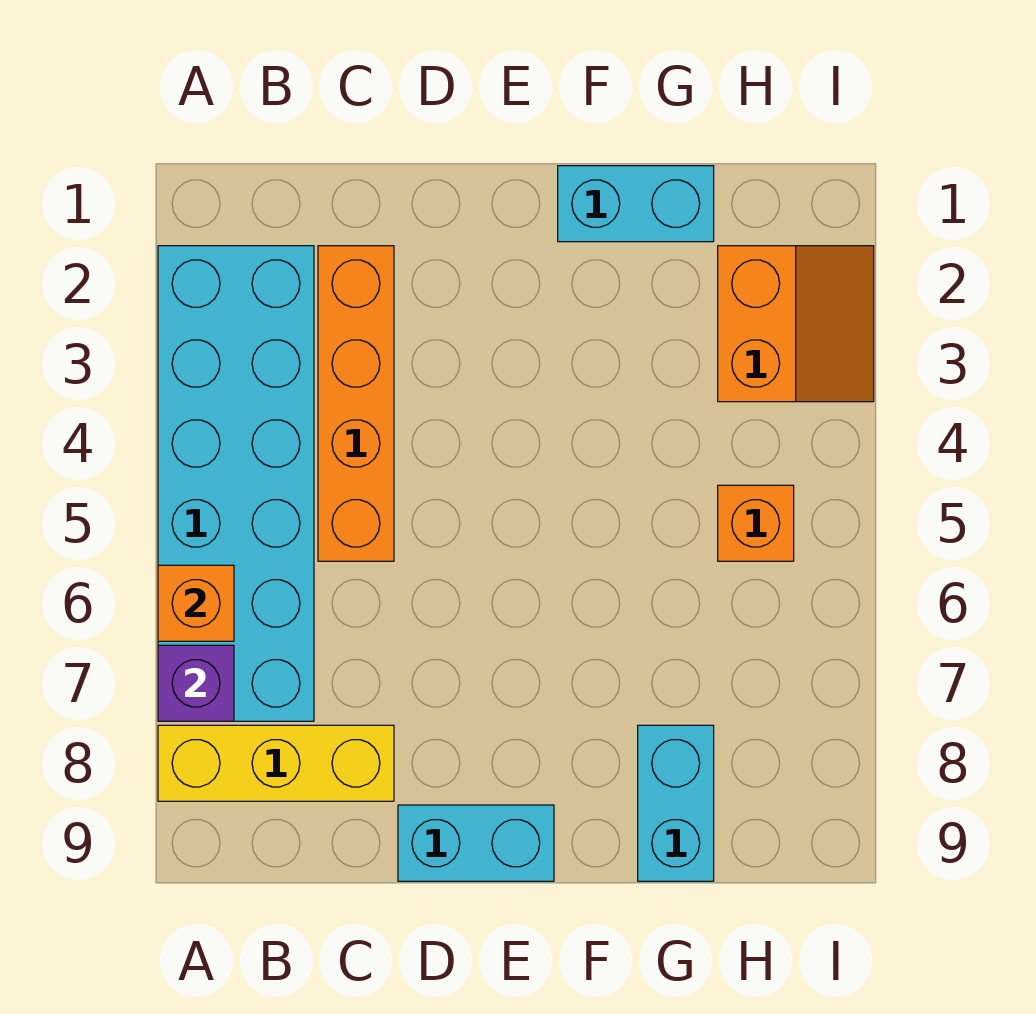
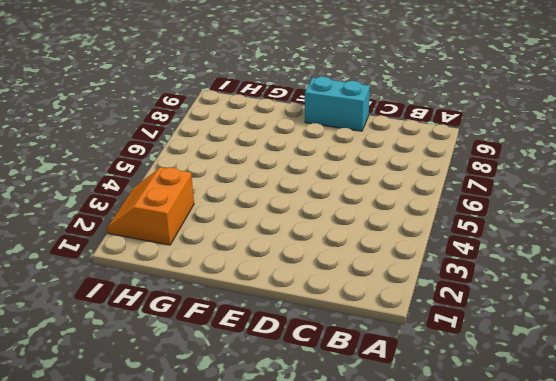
none -> cyan brick A2:B7 level 1
none -> yellow brick A8:C8 level 1

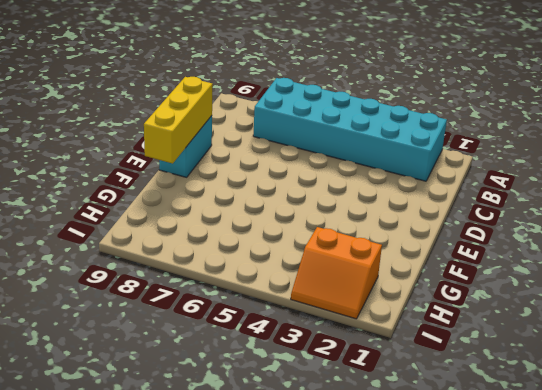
yellow brick D9:F9 level 2 -> yellow brick A8:C8 level 1
none -> orange brick C2:C5 level 1
none -> cyan brick F1:G1 level 1

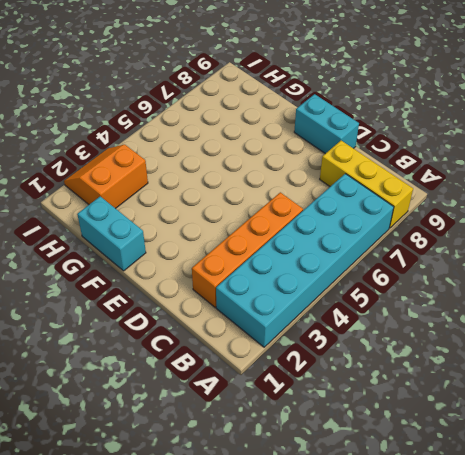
none -> cyan brick G8:G9 level 1
none -> orange brick H5 level 1

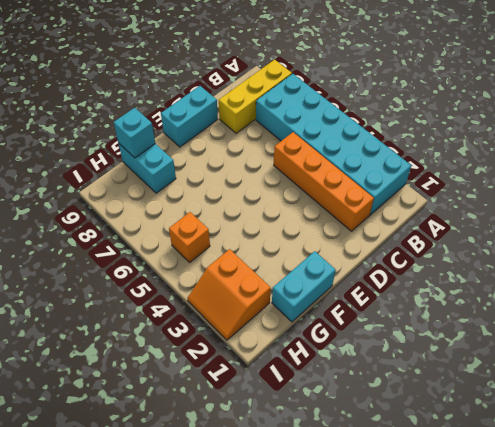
cyan brick G9 level 2 -> none
none -> orange brick A6 level 2
none -> purple brick A7 level 2

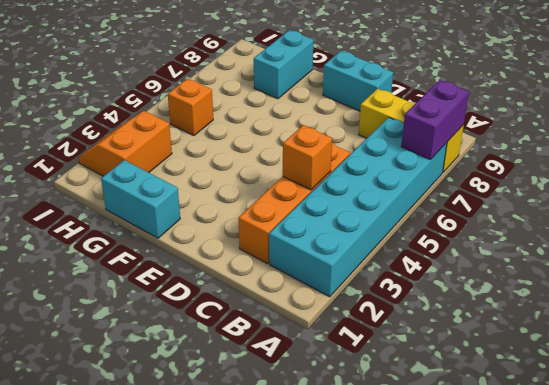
purple brick A7:A8 level 2 -> purple brick A7 level 2
orange brick C4 level 2 -> orange brick A6 level 2

